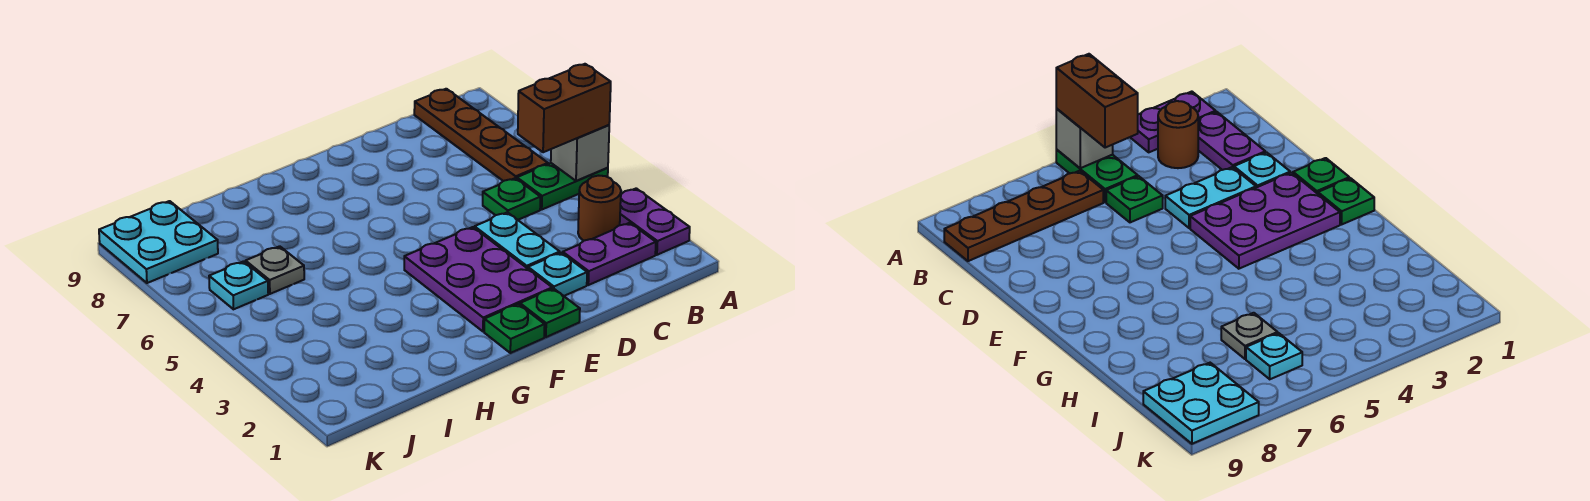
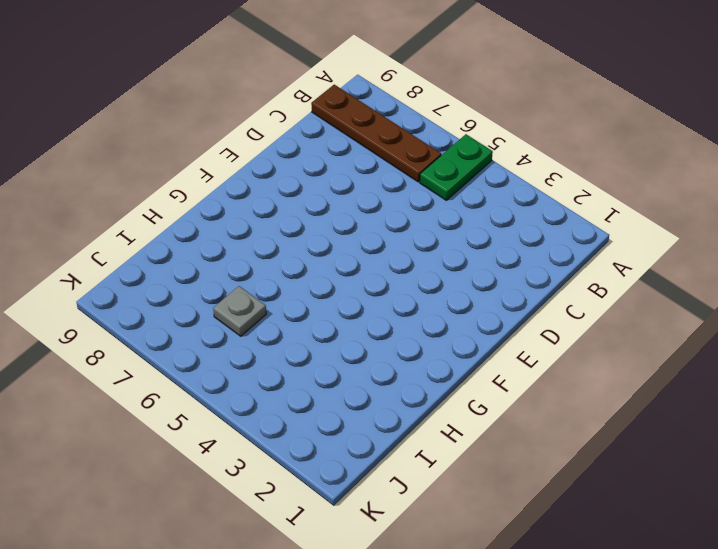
none -> purple plate A2:A3 level 1
none -> purple plate B2:C2 level 1
none -> brown round brick B3 level 1

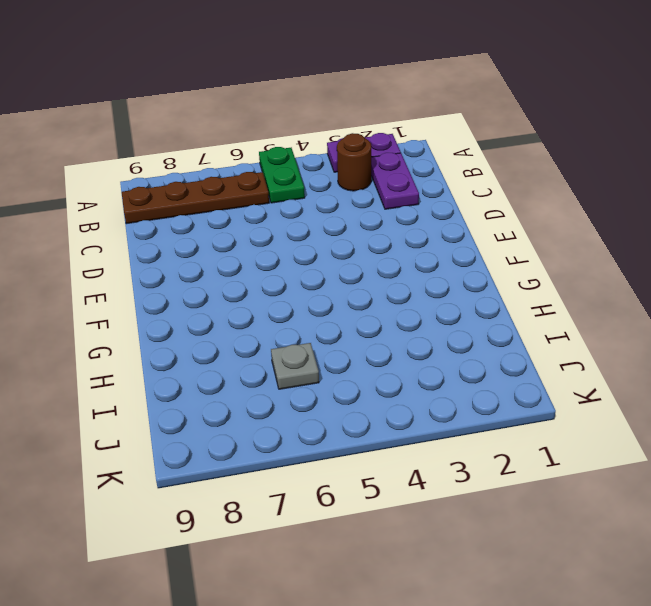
none -> green plate C5 level 1
none -> cyan plate D2 level 1
none -> cyan plate D3:D4 level 1

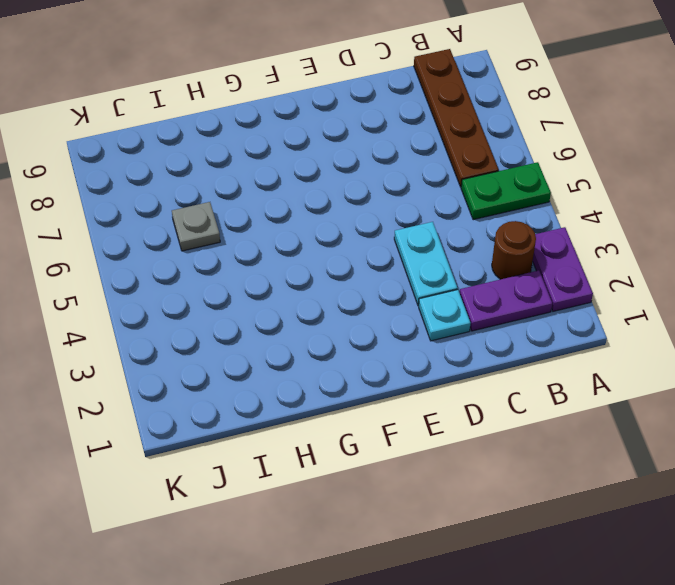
none -> green plate C5 level 1
none -> green plate E1 level 1
none -> purple plate E2:F4 level 1

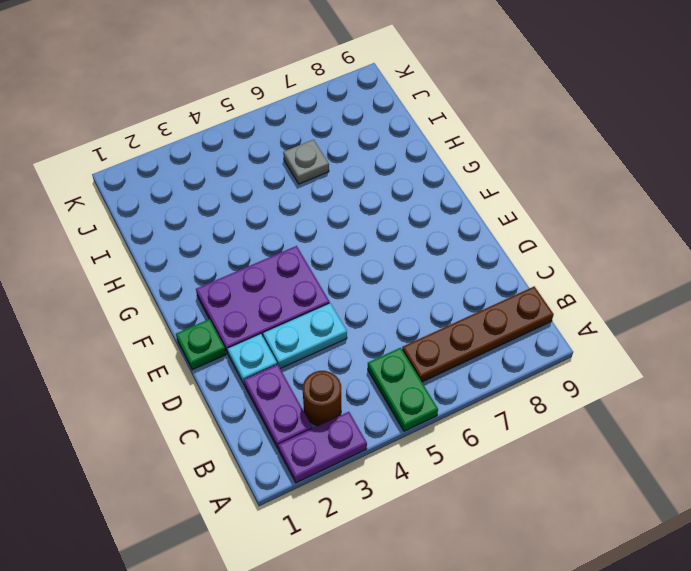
none -> green plate C5 level 1
none -> green plate F1 level 1
none -> cyan plate J6 level 1

